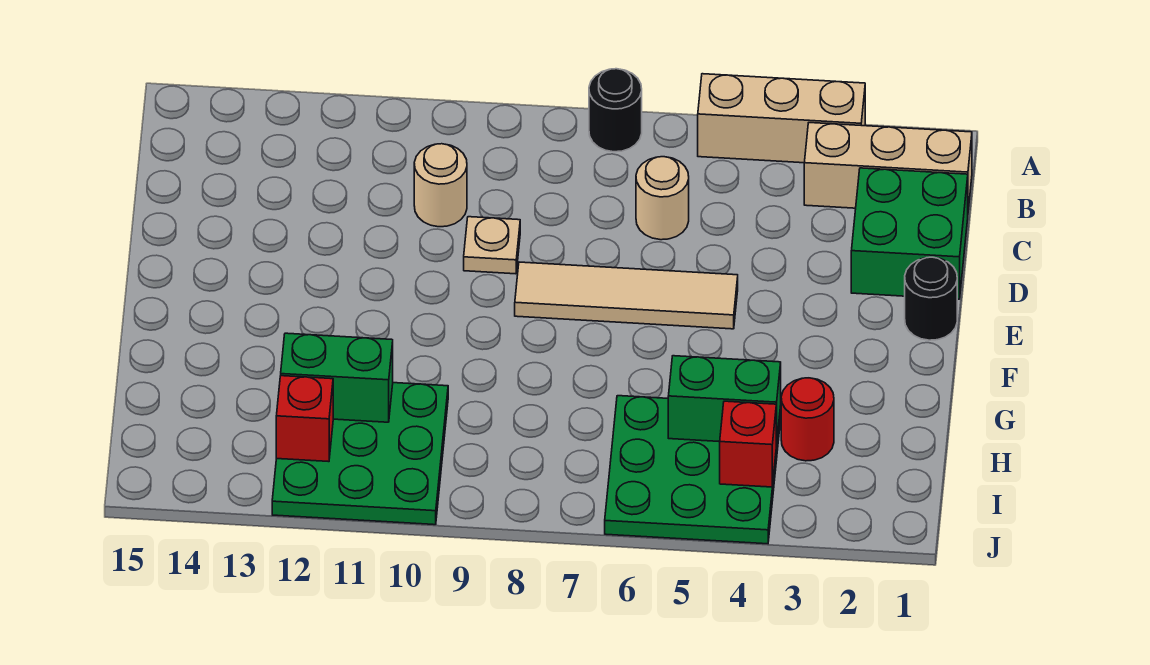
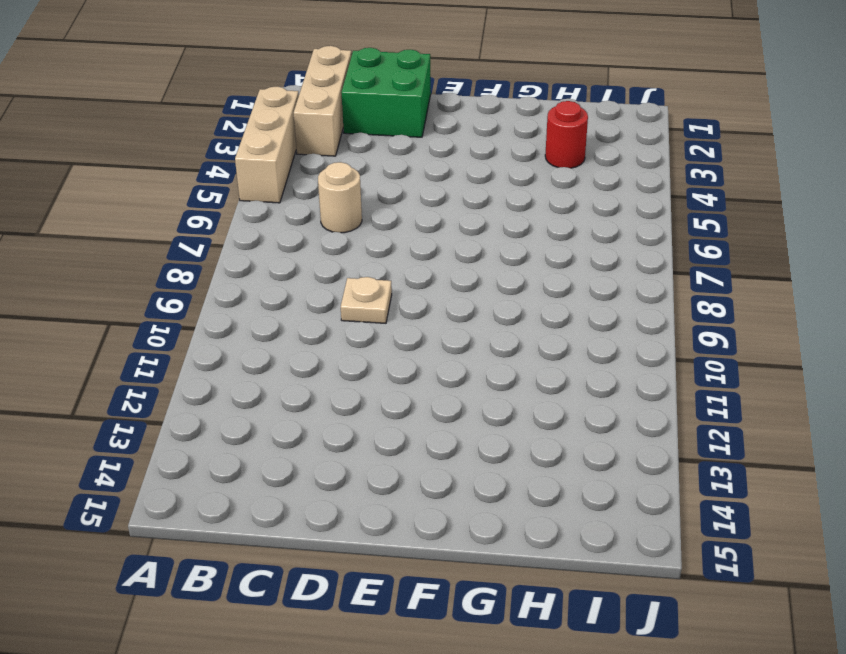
none -> black round brick A7 level 1
none -> tan round brick C10 level 1
none -> black round brick E1 level 1

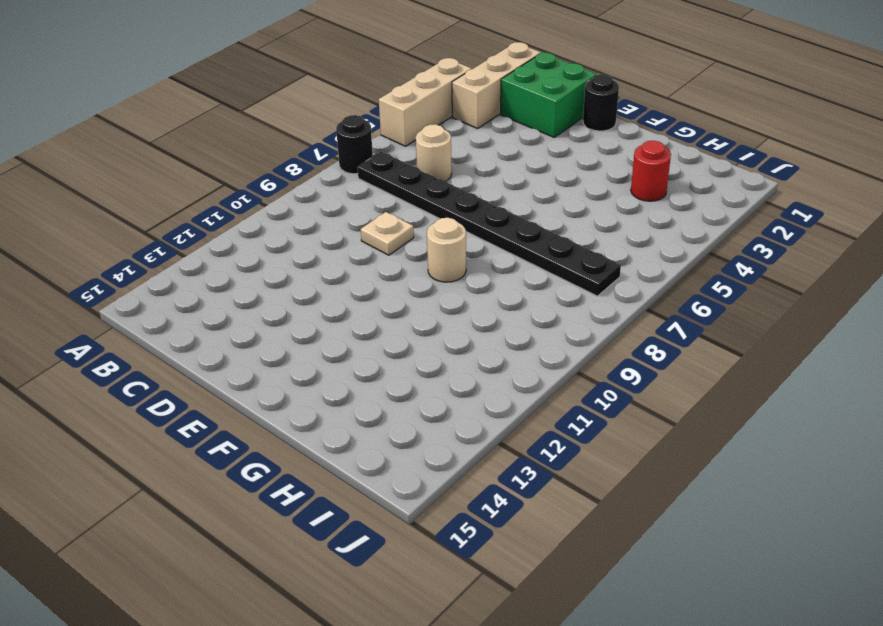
black plate B7:I7 level 1 -> tan tile E5:E8 level 1
tan round brick F9 level 1 -> tan round brick C10 level 1
none -> green plate H4:J6 level 1
none -> green plate H10:J12 level 1
none -> green brick H4:H5 level 2

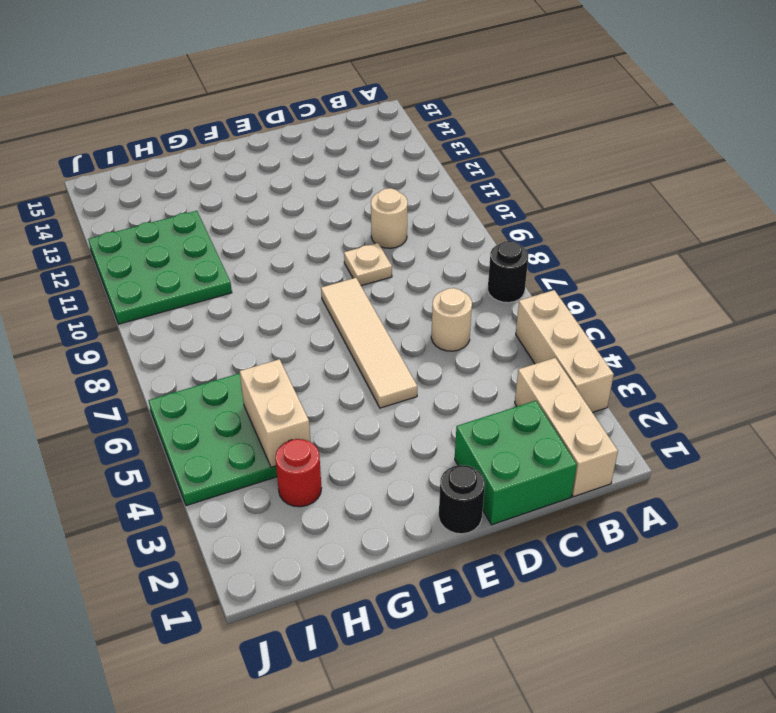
tan brick H4:H5 level 2 -> green brick H4:H5 level 2
none -> green brick H11:H12 level 2
none -> red brick I4 level 2
none -> red brick I12 level 2

